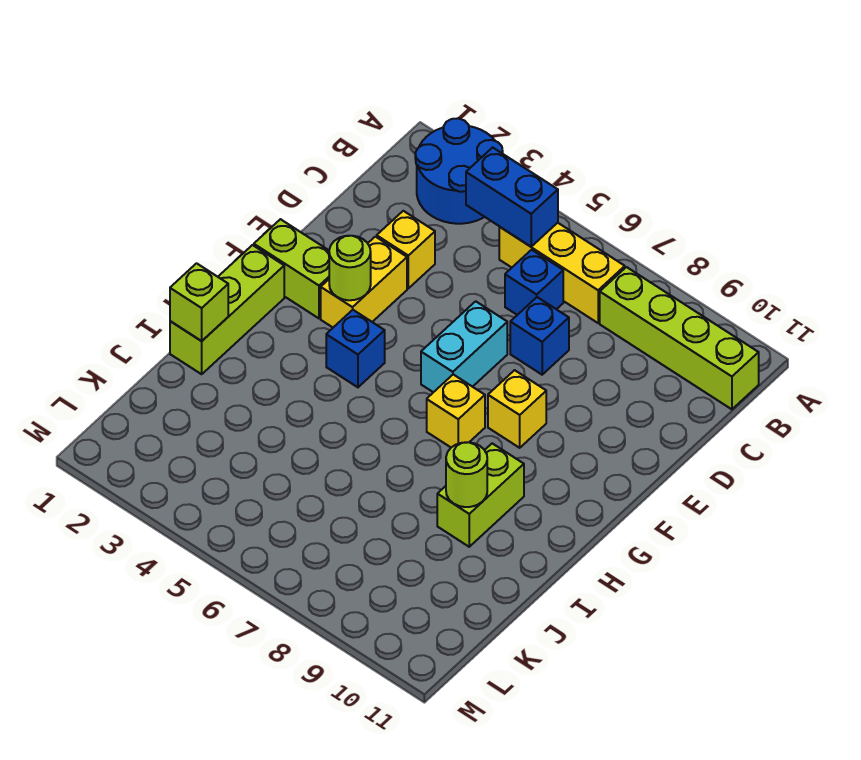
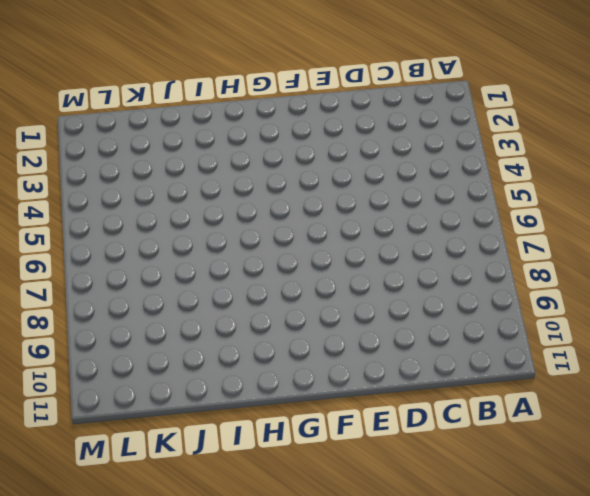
none -> blue round brick A2:B3 level 1
none -> yellow brick B5:B7 level 1
none -> lime brick B8:B11 level 1

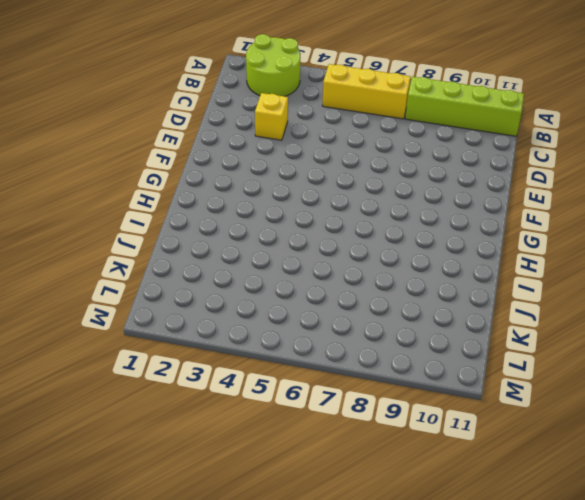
lime round brick A2:B3 level 1 -> blue round brick A2:B3 level 1
none -> blue brick C6 level 1
none -> blue brick D7 level 1
none -> yellow brick E3:F3 level 1

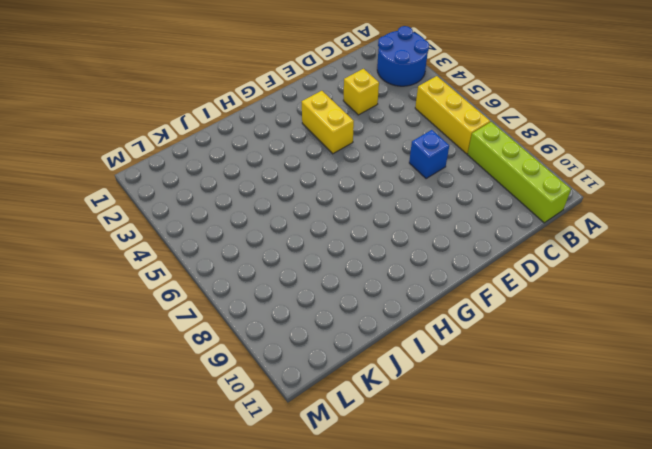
yellow brick F3:F4 level 1 -> yellow brick E3:F3 level 1
none -> blue brick C6 level 1
none -> cyan brick E6:F6 level 1
none -> lime brick F1:F2 level 1

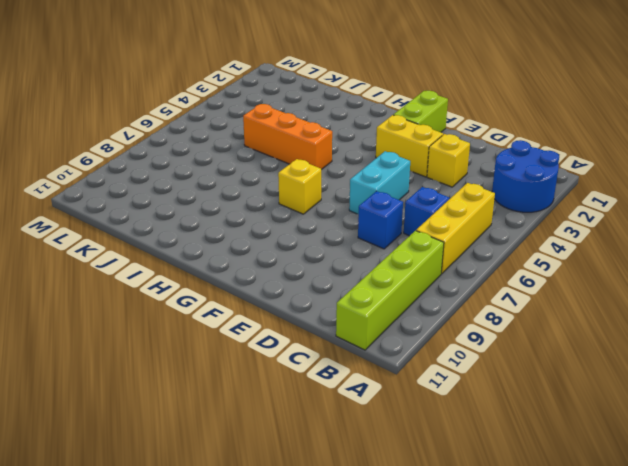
cyan brick E5:E6 level 1 -> cyan brick E6:F6 level 1
orange brick H5:J5 level 1 -> none
none -> yellow brick F8 level 1
none -> lime brick G1:I1 level 1
none -> blue brick G4 level 1

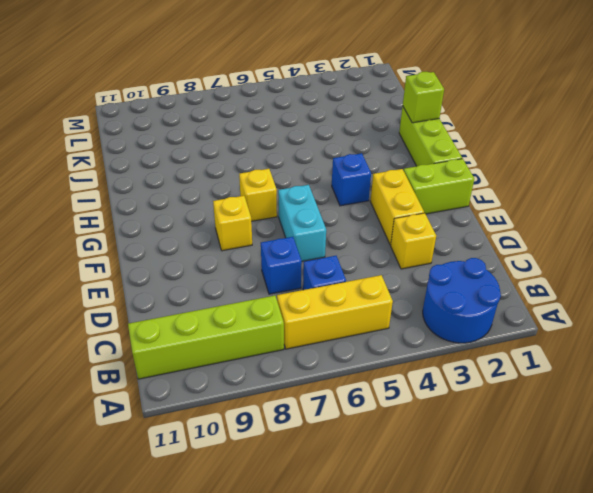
none -> lime brick H9:I9 level 1
none -> blue brick B4:B5 level 2
none -> lime round brick F3 level 2

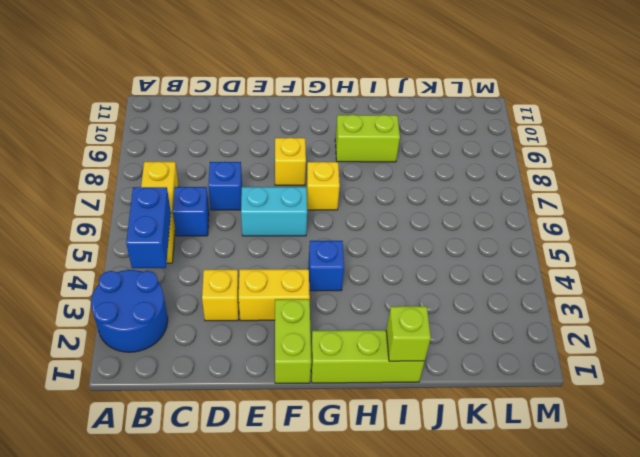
none -> lime brick B8:B11 level 1
none -> lime round brick F3 level 2
none -> lime round brick I9 level 2

